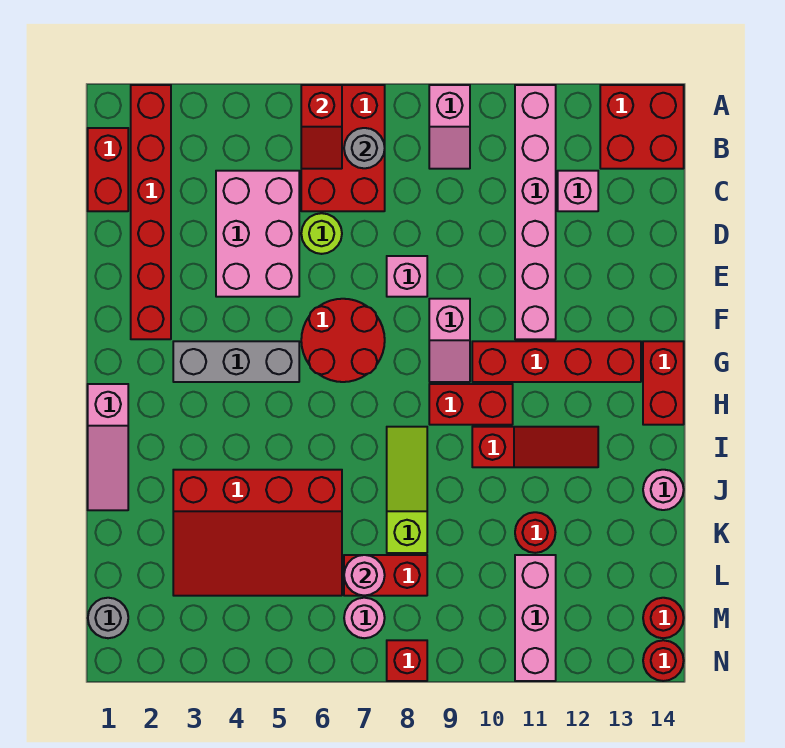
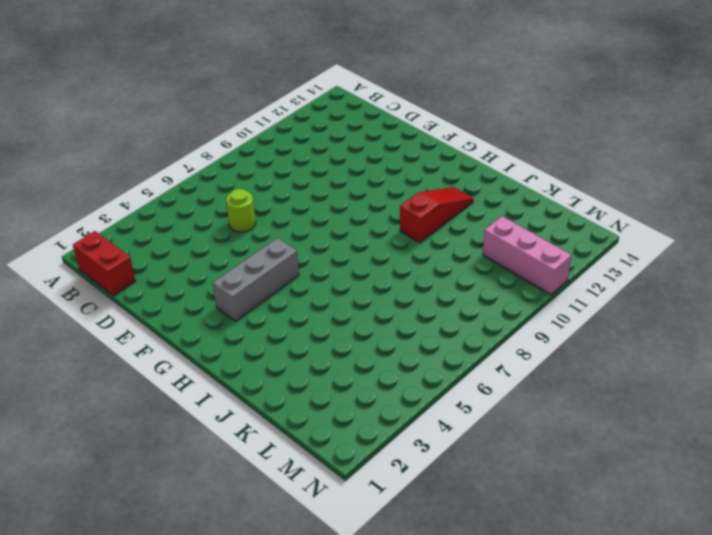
none -> red brick A2:F2 level 1
none -> red brick A6:C7 level 1
none -> pink slope A9:B9 level 1 top A
none -> pink brick A11:F11 level 1

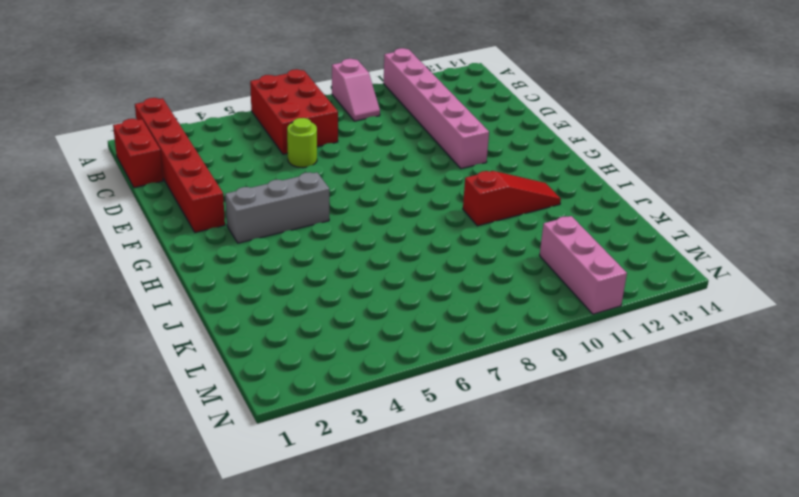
none -> red brick A13:B14 level 1
none -> pink brick C4:E5 level 1
none -> pink brick C12 level 1
none -> pink brick E8 level 1

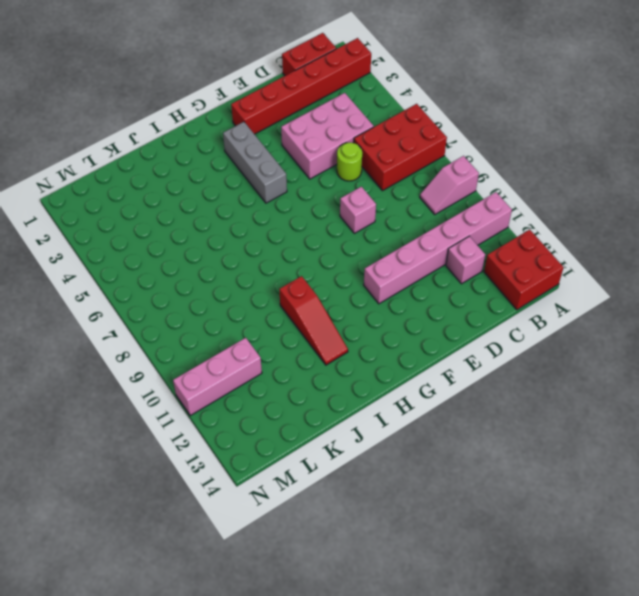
none -> red round brick F6:G7 level 1
none -> pink slope F9:G9 level 1 top F
none -> red brick G10:G13 level 1
none -> red brick G14:H14 level 1

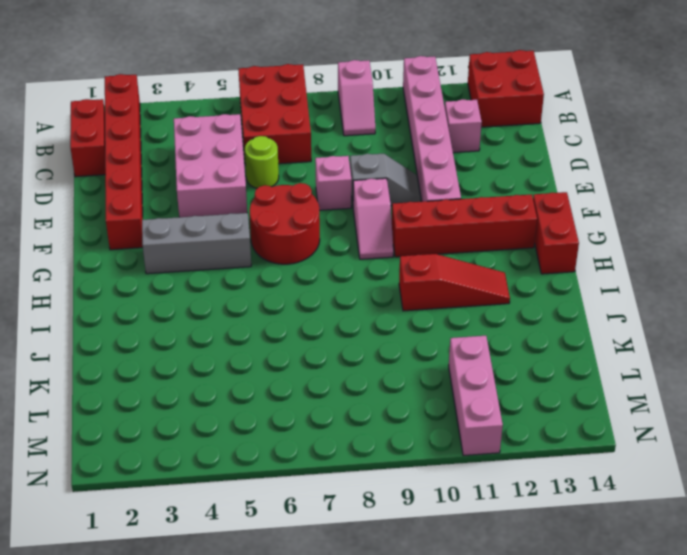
grey slope E9:E10 level 1 top 9 -> none
none -> pink slope H1:J1 level 1 top H
none -> red brick H9:H10 level 1
none -> lime slope I8:K8 level 1 top K
none -> red slope J3:L6 level 1 top J

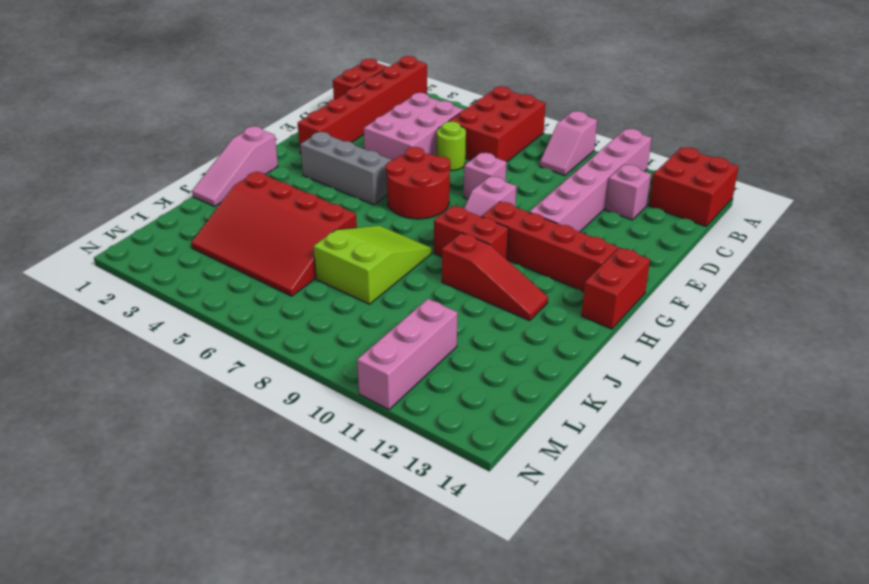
lime slope I7:K8 level 1 top K -> lime slope I8:K8 level 1 top K
none -> pink round brick J14 level 1
none -> red round brick K11 level 1
none -> red brick L7:L8 level 1
none -> grey round brick M1 level 1

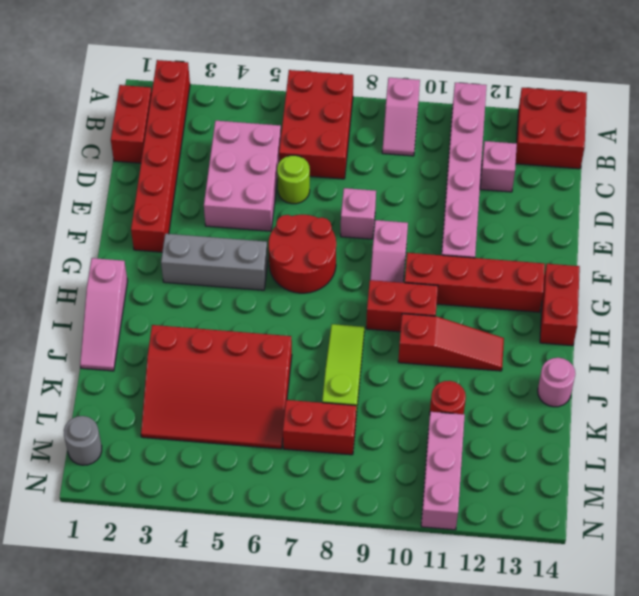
none -> pink round brick M7 level 1
none -> red round brick M14 level 1
none -> red brick N8 level 1
none -> red round brick N14 level 1

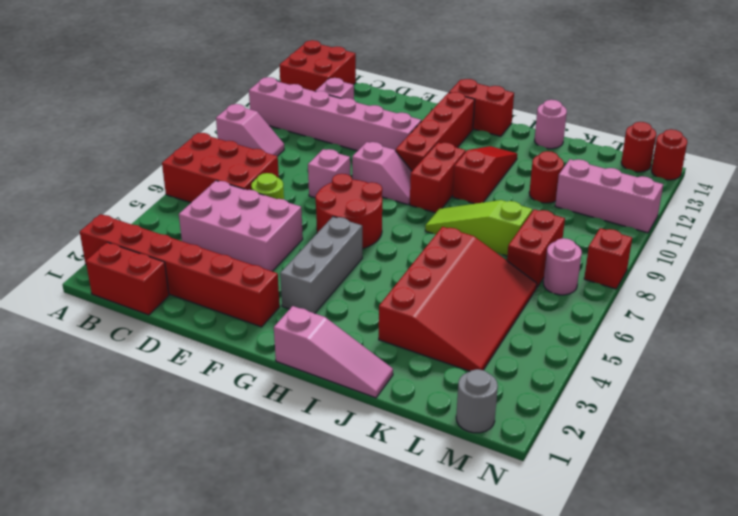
none -> red slope A6:B6 level 2 top A
none -> grey round brick B7 level 2
none -> pink round brick L7 level 2

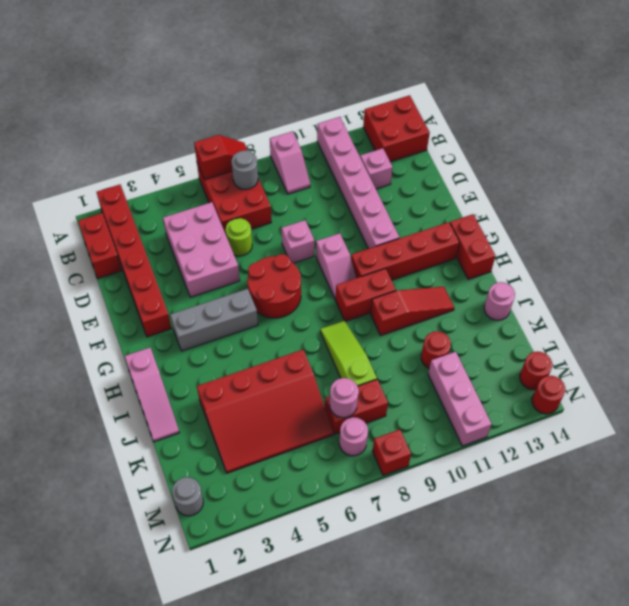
red slope A6:A7 level 2 top 6 -> red slope A6:B6 level 2 top A

